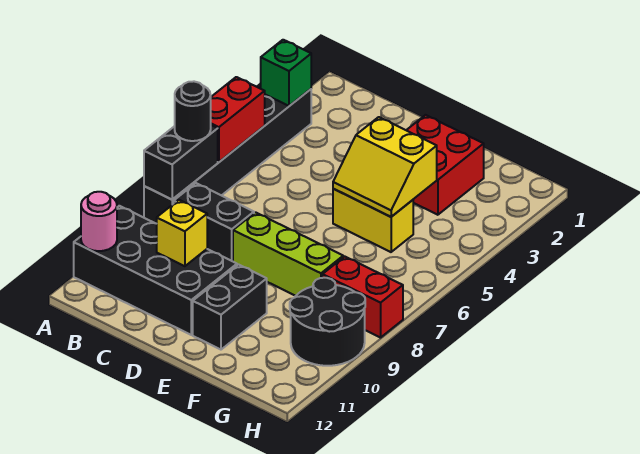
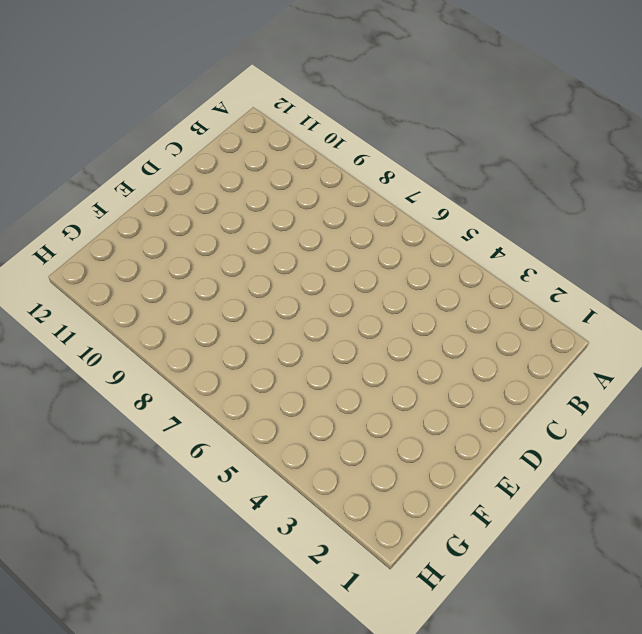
none -> black brick A3:A8 level 1
none -> black brick A10:D11 level 1
none -> black brick B8:C8 level 1

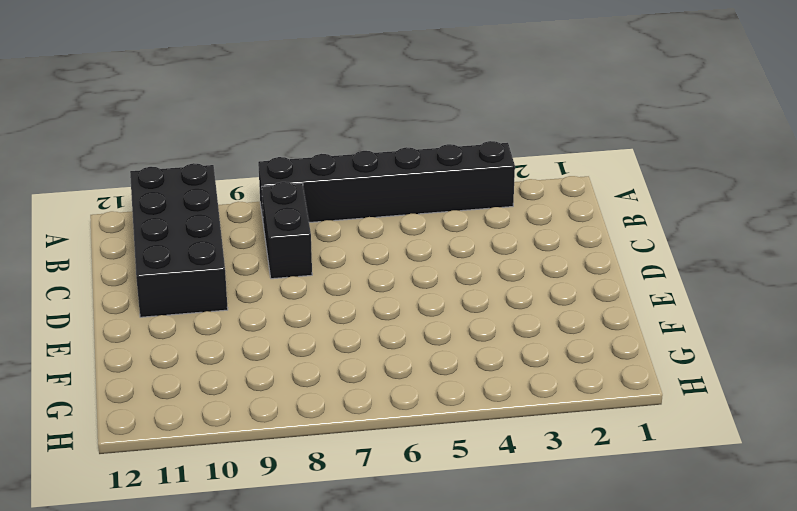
none -> lime brick D8:F8 level 1
none -> red brick E2:F3 level 1
none -> yellow brick E5:F5 level 1

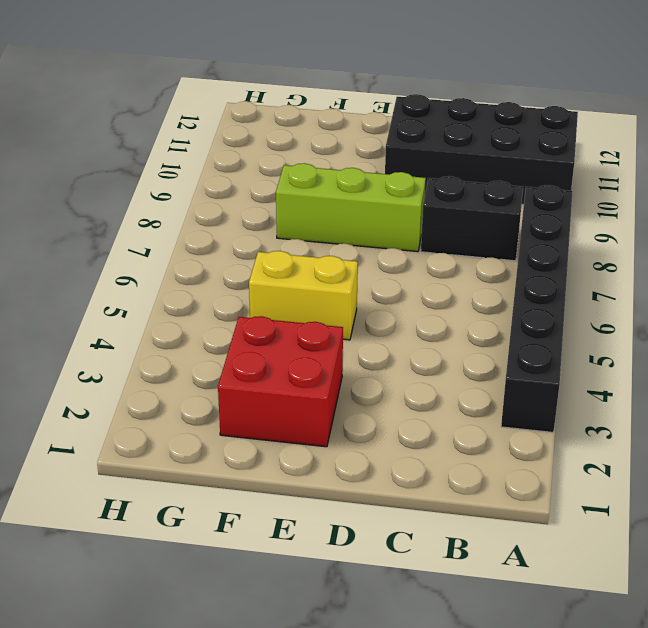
none -> black brick E10:E11 level 1
none -> red brick G8:H8 level 1
none -> black round brick G9:H10 level 1

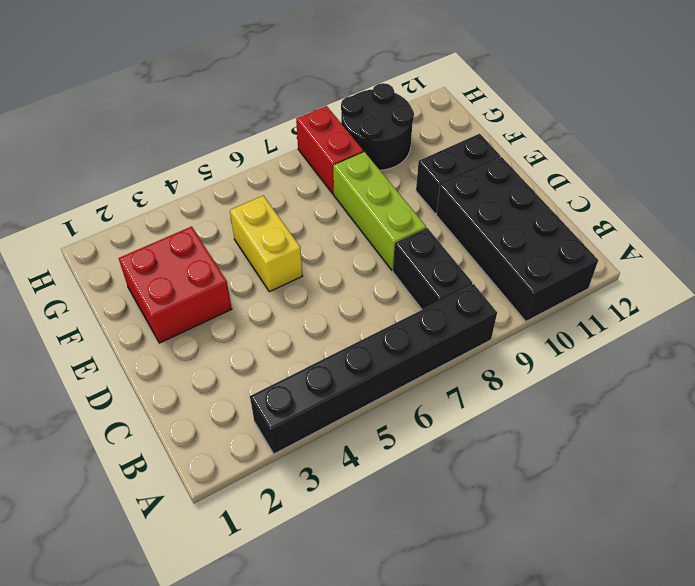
none -> green brick A3 level 2
none -> red brick A5:A6 level 2
none -> black brick A7:A8 level 2

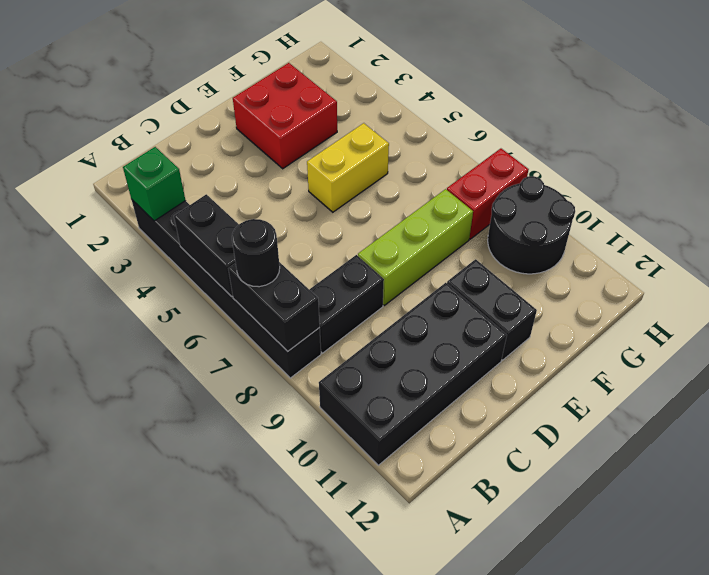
black brick A5:A6 level 2 -> red brick A5:A6 level 2
none -> pink round brick A11 level 2
none -> yellow brick C10 level 2
none -> yellow slope E4:F5 level 2 top 4

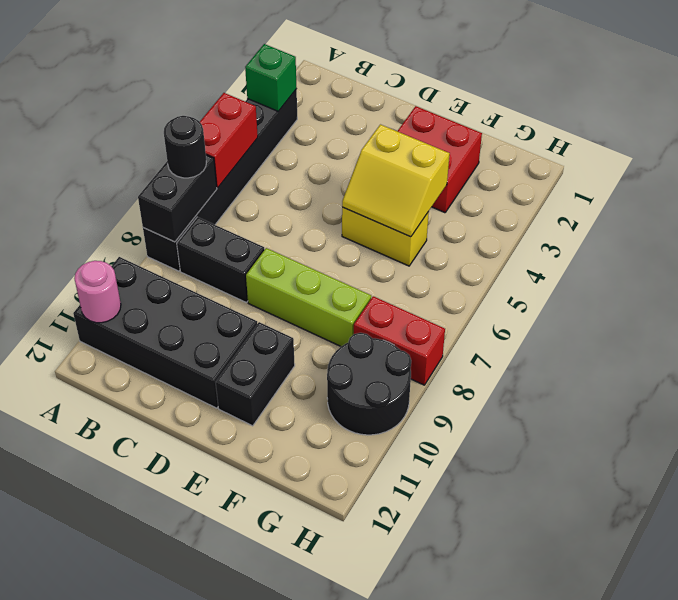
none -> yellow brick C10 level 2

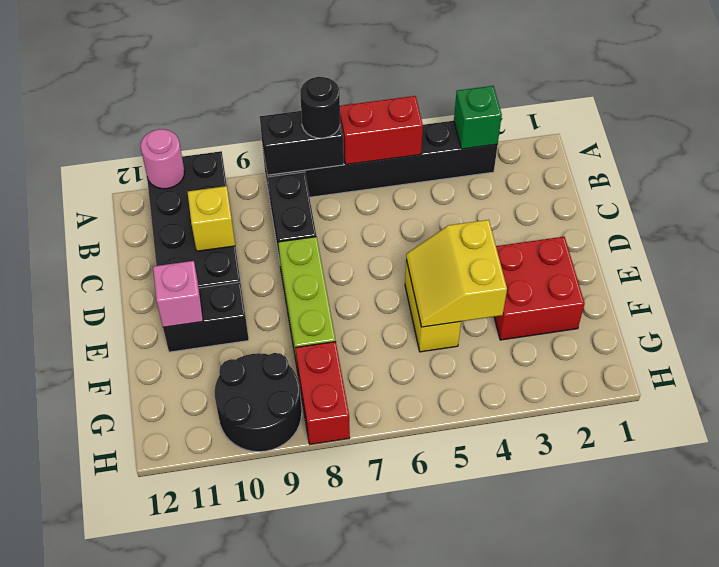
pink brick E11 level 2 -> none

